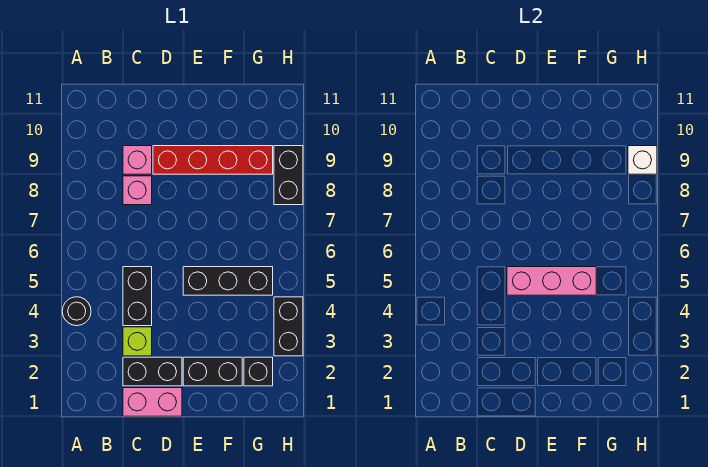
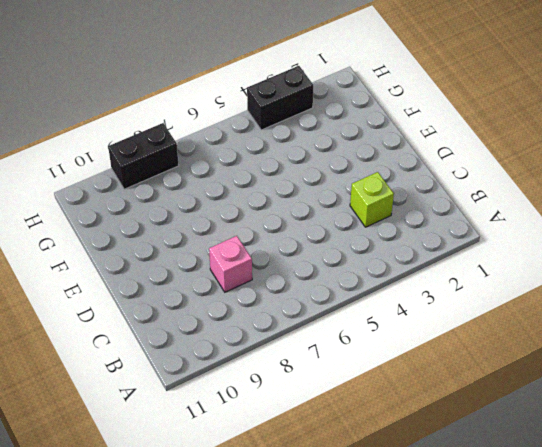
none -> black round brick A4 level 1
none -> pink brick C1:D1 level 1
none -> black brick C2:D2 level 1

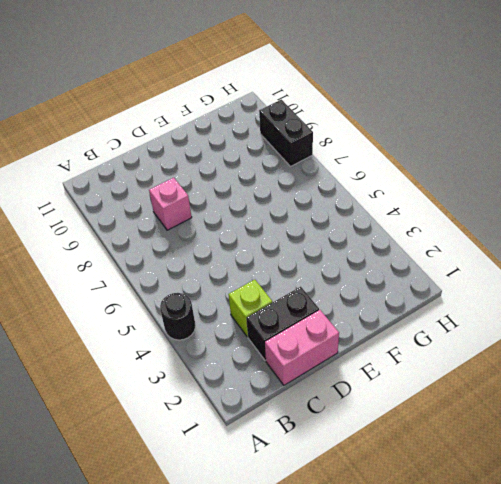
none -> black brick C4:C5 level 1
none -> pink brick C9 level 1
none -> red brick D9:G9 level 1

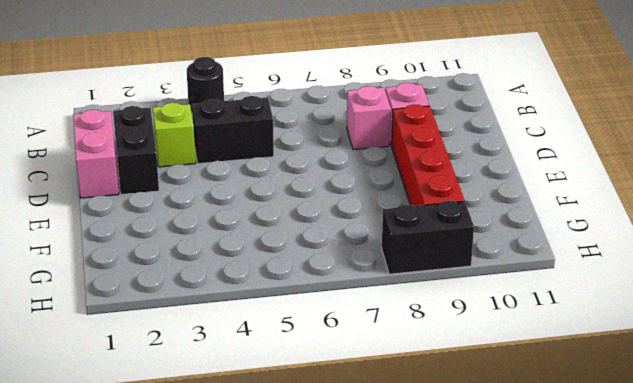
none -> black brick E2:F2 level 1
none -> black brick E5:G5 level 1
none -> black brick G2 level 1

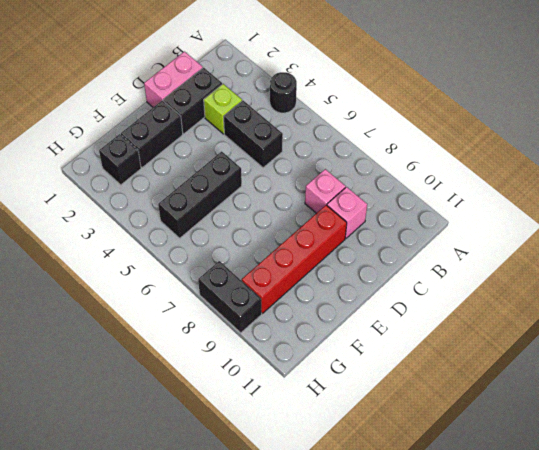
none -> black brick H3:H4 level 1
none -> pink brick D5:F5 level 2
none -> white brick H9 level 2

